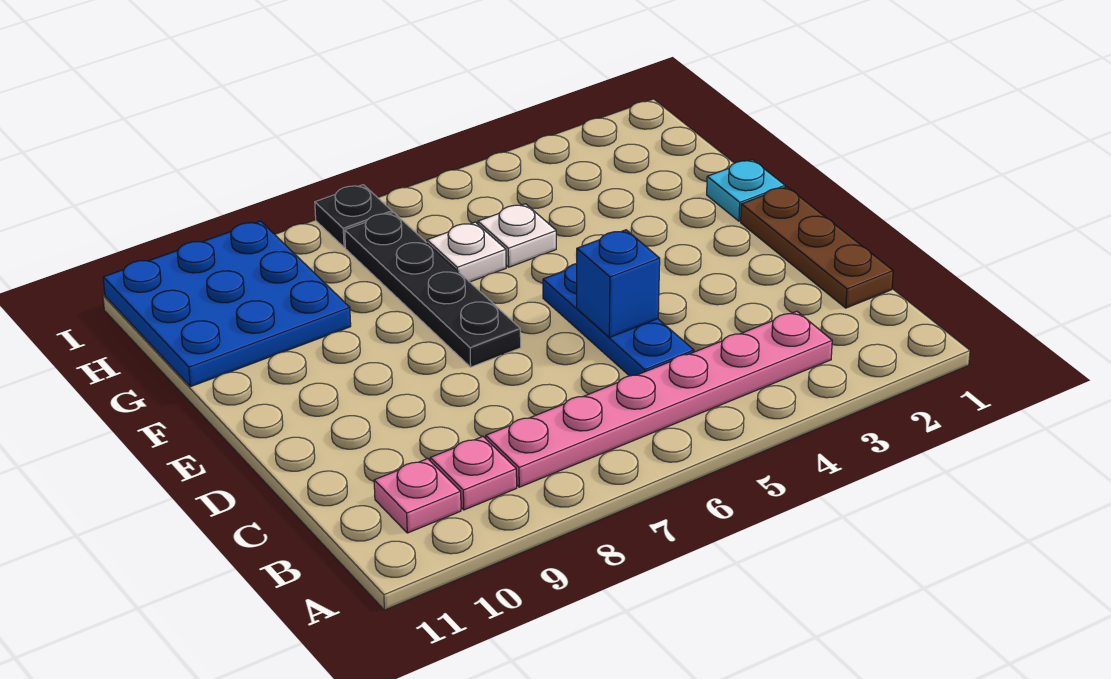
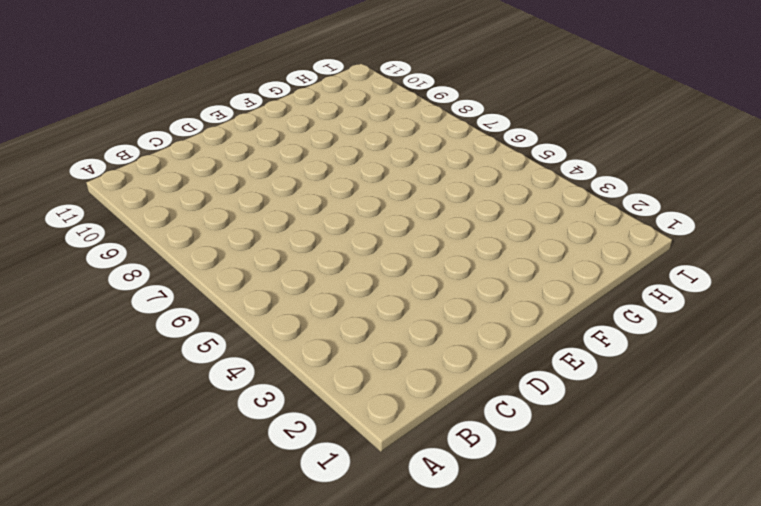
none -> pink plate B3:B8 level 1
none -> pink plate B9 level 1
none -> pink plate B10 level 1

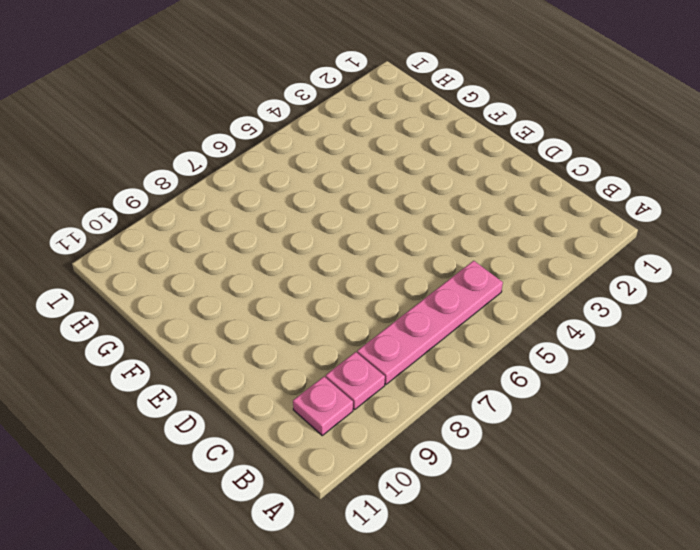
pink plate B5:B8 level 1 -> pink plate B3:B8 level 1
none -> brown plate C1:E1 level 1
none -> blue plate C5:E5 level 1
none -> black plate E7:H7 level 1

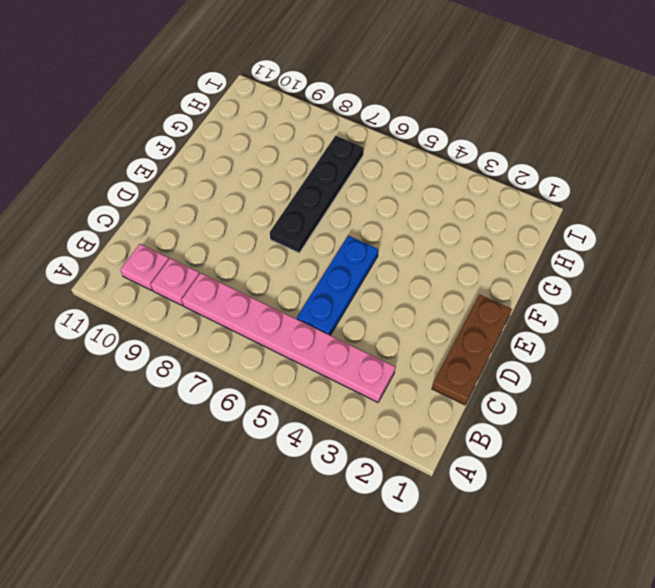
none -> cyan plate F1 level 1
none -> white plate G5 level 1
none -> white plate G6 level 1

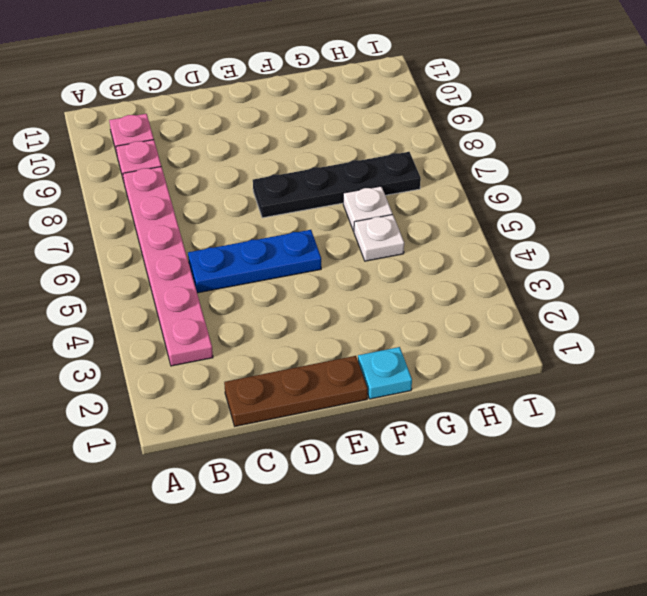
none -> blue plate G9:I11 level 1
none -> black plate I7 level 1
none -> blue brick D5 level 2

